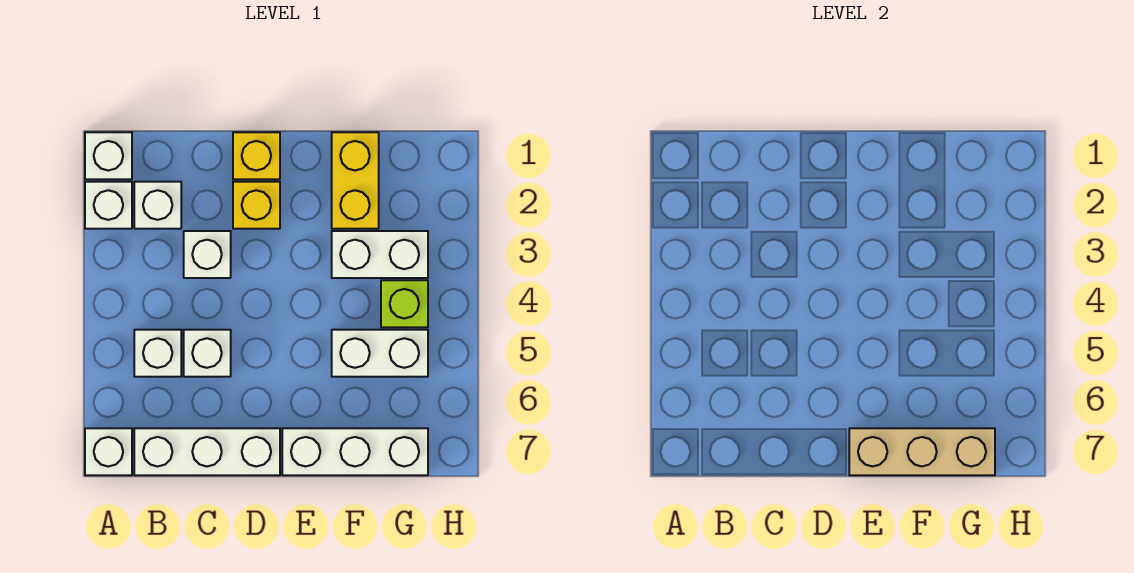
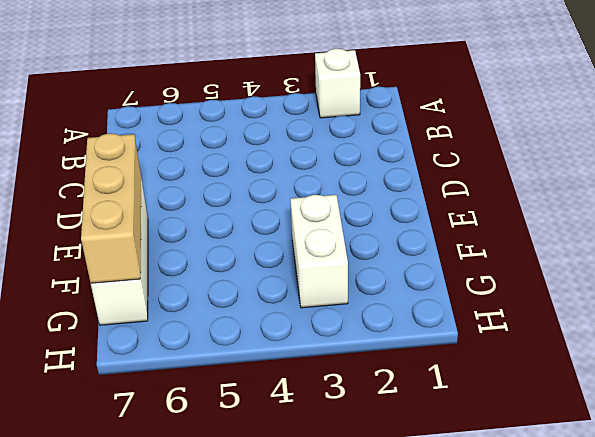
none -> white brick A1 level 1
none -> white brick A7 level 1
none -> white brick B2 level 1

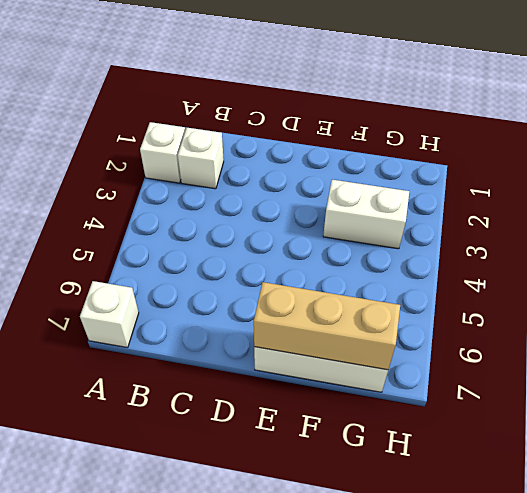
none -> white brick A1 level 1
none -> white brick B5 level 1
none -> white brick B7:D7 level 1

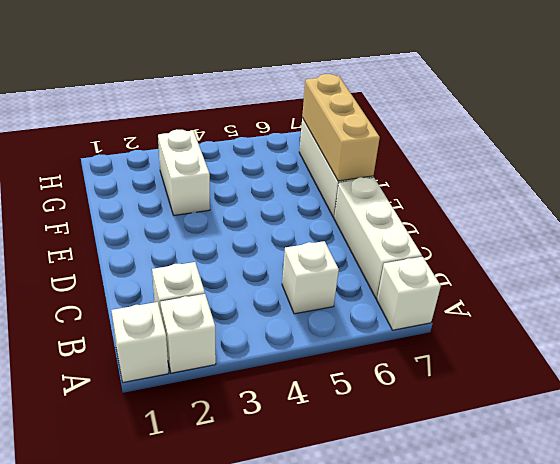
none -> white brick C3 level 1
none -> white brick C5 level 1
none -> yellow brick D1 level 1

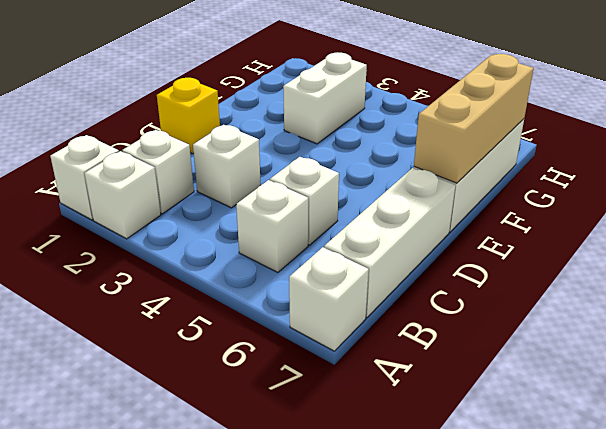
none -> yellow brick D2 level 1
none -> yellow brick F1:F2 level 1
none -> white brick F5:G5 level 1

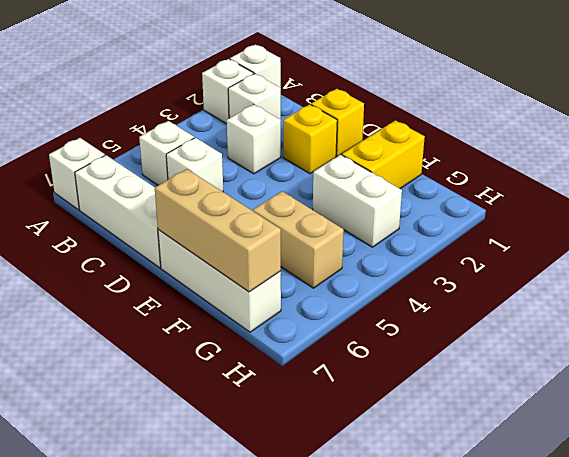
tan brick F5:G5 level 1 -> white brick F5:G5 level 1
none -> lime brick G4 level 1

